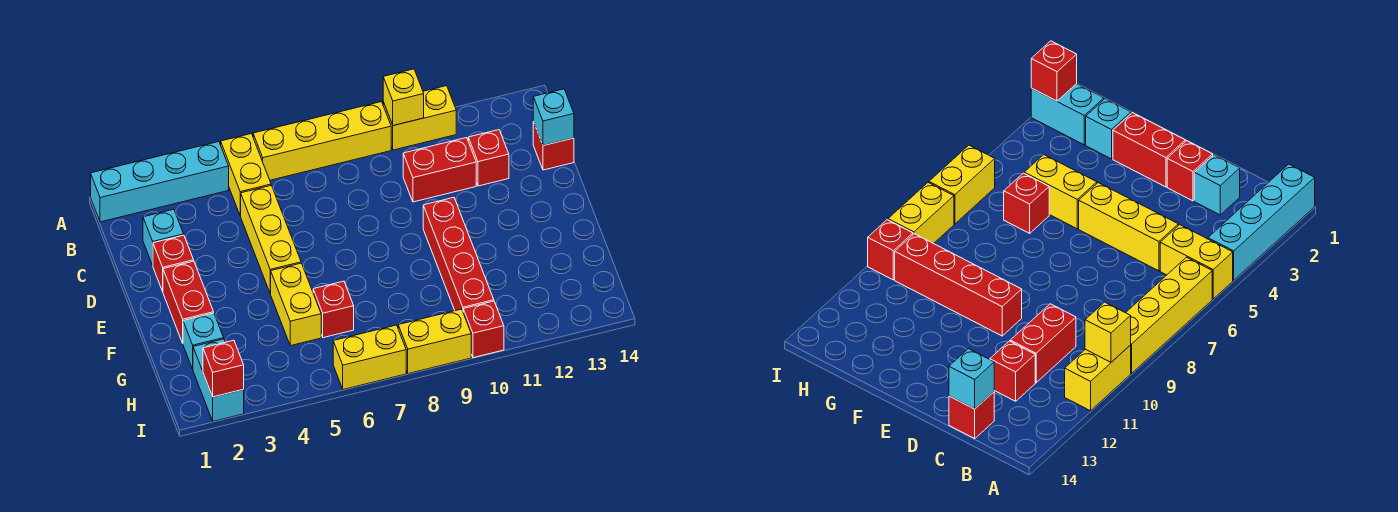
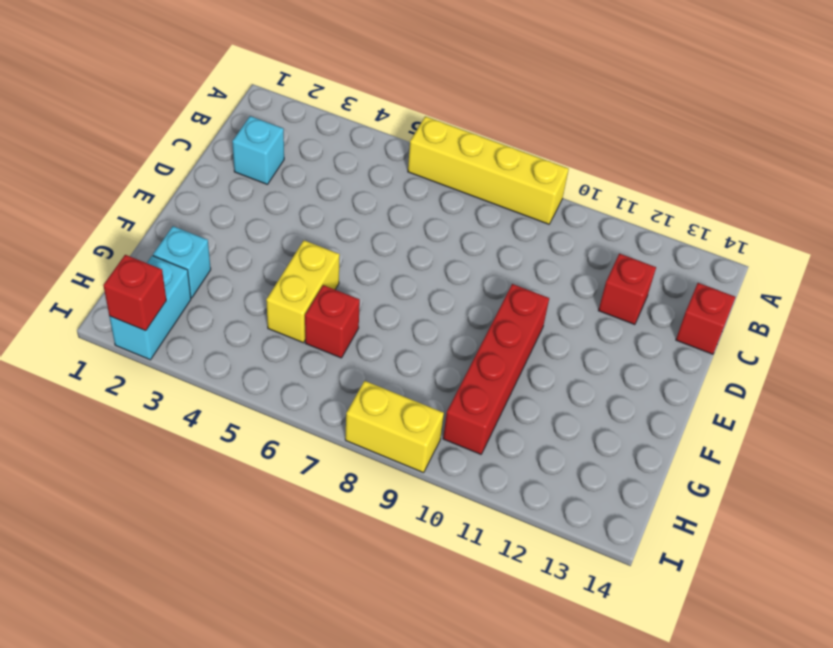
none -> cyan brick A1:A4 level 1
none -> yellow brick A5:B5 level 1
none -> yellow brick A10:A11 level 1

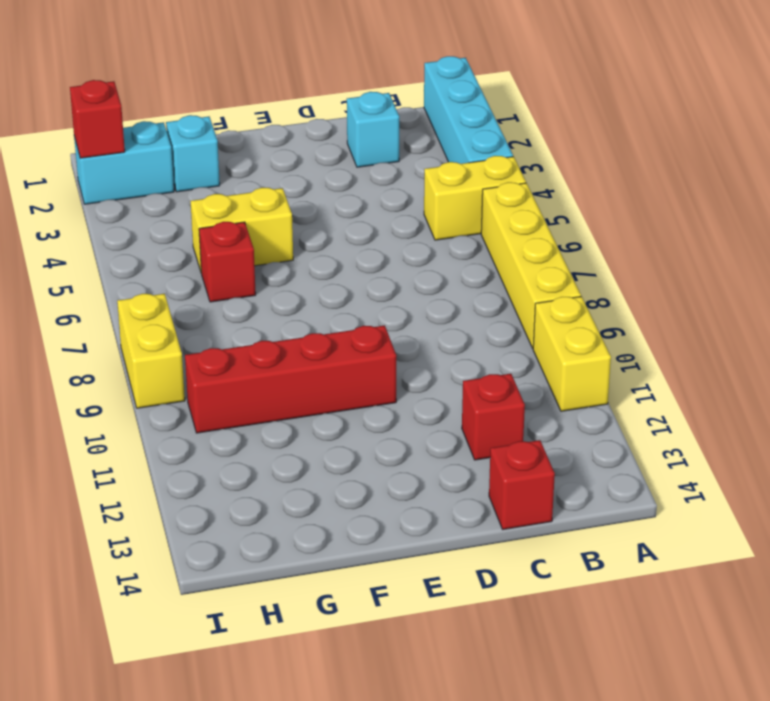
none -> yellow brick C5:E5 level 1
none -> red brick C10:C11 level 1
none -> red brick D2 level 1

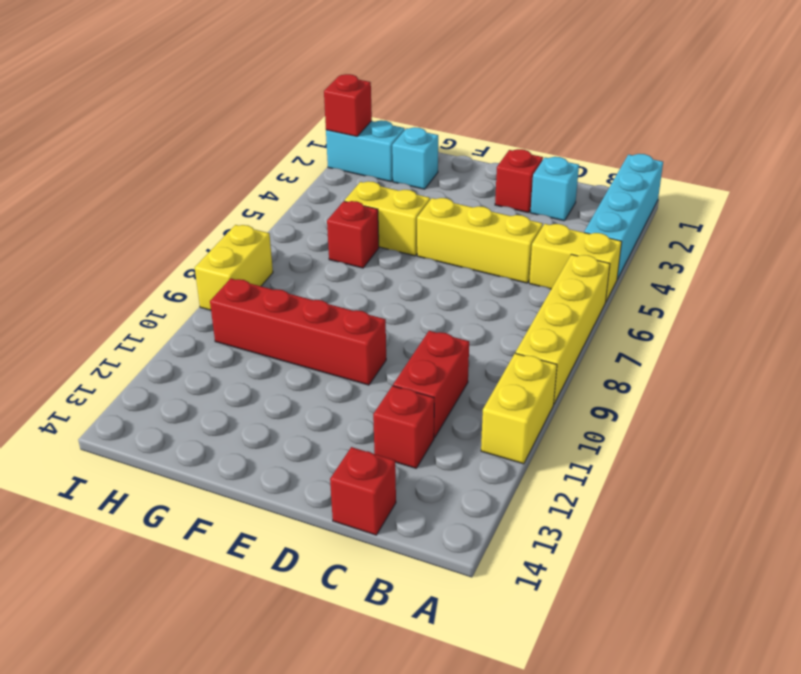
none -> red brick E2:F2 level 1
none -> yellow brick I6:I7 level 1
none -> red brick I10 level 1

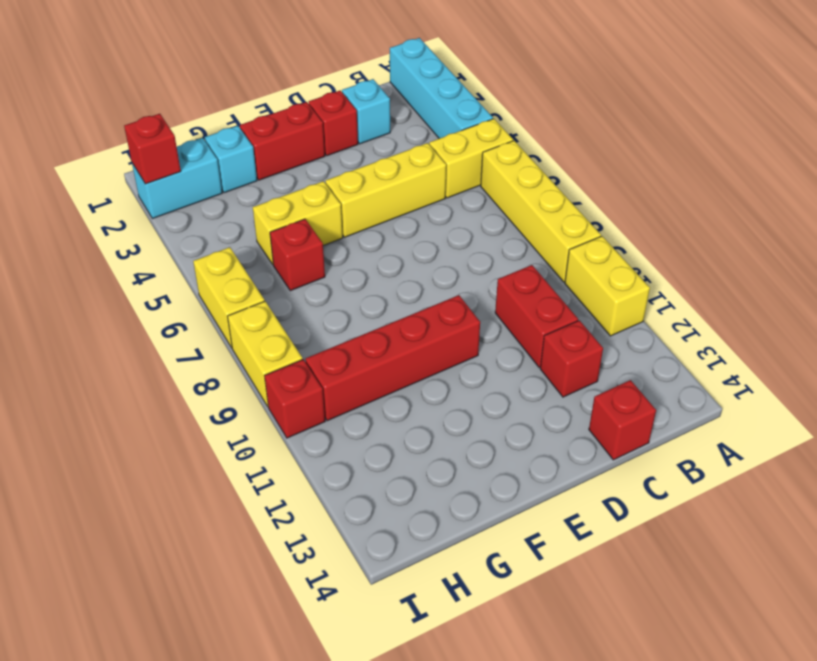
none -> yellow brick A10 level 2
none -> cyan brick C14 level 2

